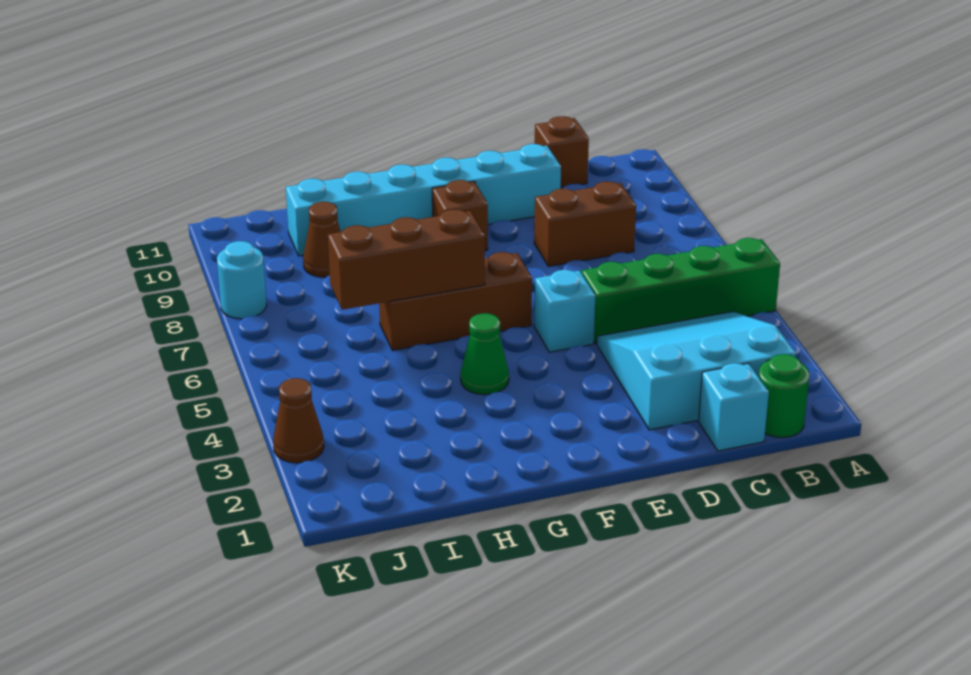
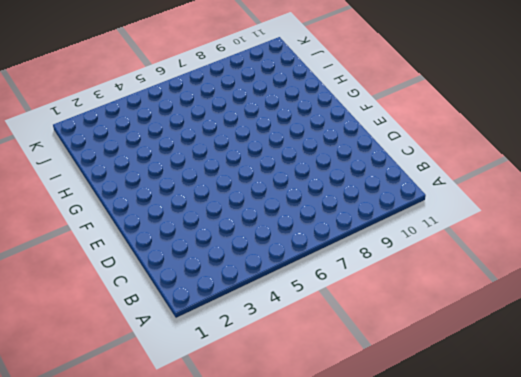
none -> green brick A5:D5 level 1
none -> green round brick B1 level 1
none -> cyan slope B2:D4 level 1 top 2

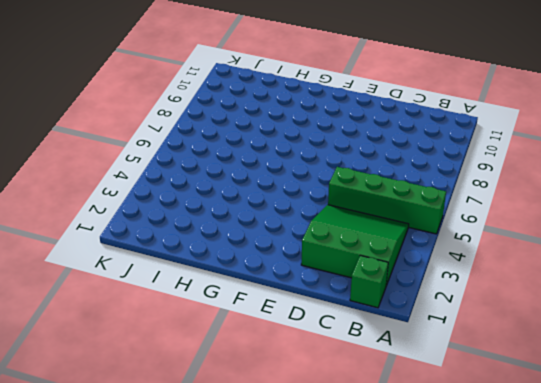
green brick B1 level 1 -> green round brick B1 level 1
green slope B2:D4 level 1 top 2 -> cyan slope B2:D4 level 1 top 2
none -> cyan brick C1 level 1
none -> brown brick C8:D8 level 1
none -> brown brick C11 level 1

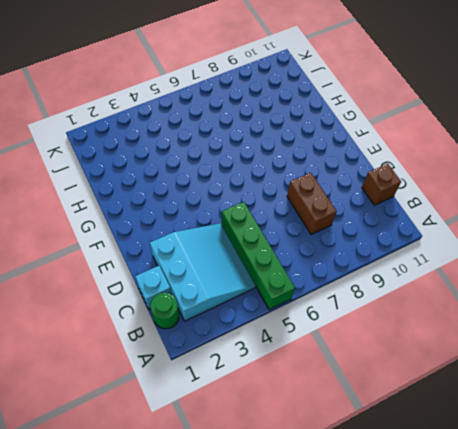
none -> cyan brick D10:I10 level 1
none -> cyan brick E5 level 1
none -> brown brick F6:H6 level 1

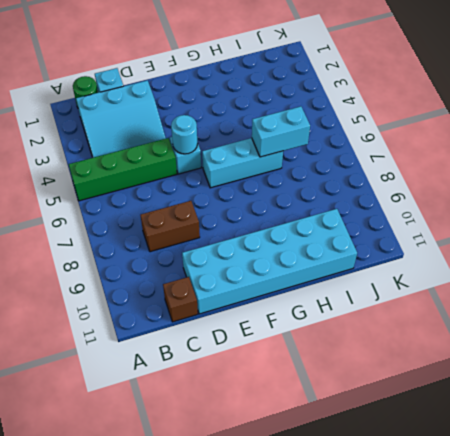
cyan brick D10:I11 level 1 -> cyan brick D10:I10 level 1
cyan round brick E5 level 2 -> cyan round brick K8 level 1
cyan brick F6:H6 level 1 -> brown brick F6:H6 level 1
cyan brick H6:I6 level 2 -> brown brick G6:I6 level 2
none -> brown brick F9 level 1
none -> green cone G4 level 1
none -> brown cone I9 level 1

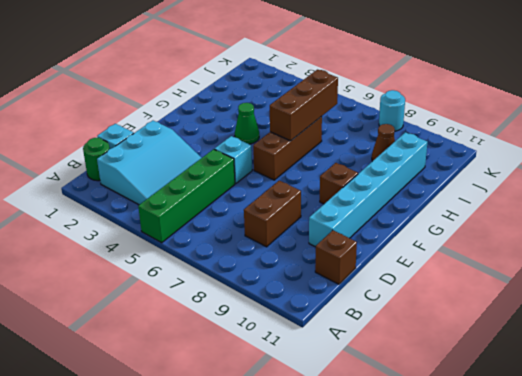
none -> brown cone K3 level 1

